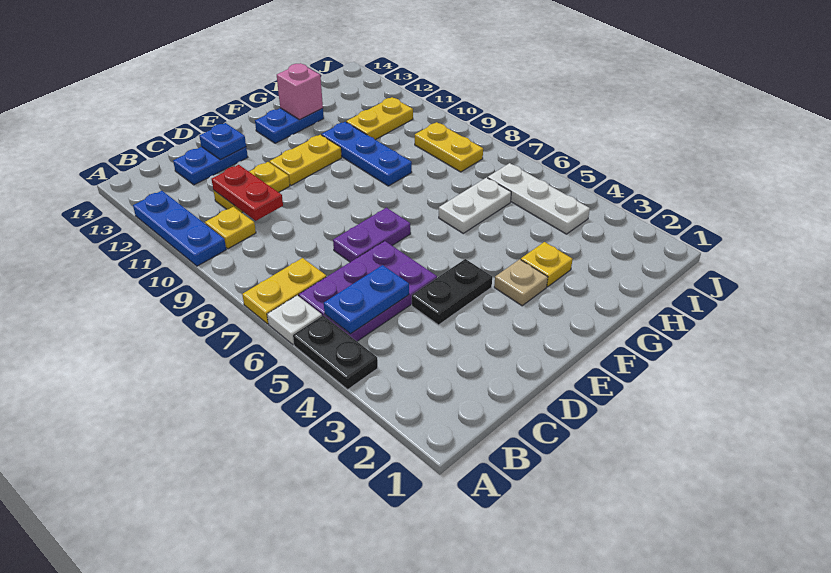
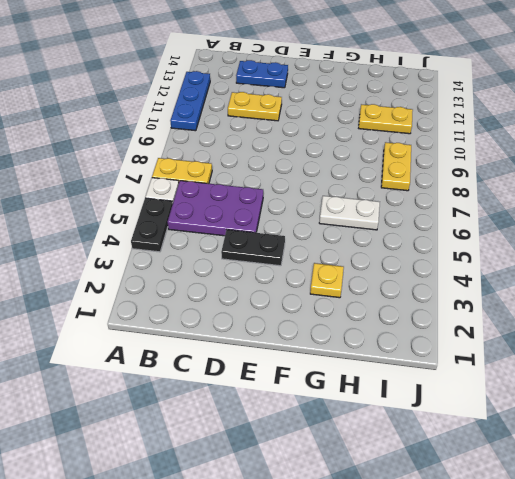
none -> yellow plate B10 level 1
none -> purple plate D7:E7 level 1
none -> yellow plate E11:F11 level 1

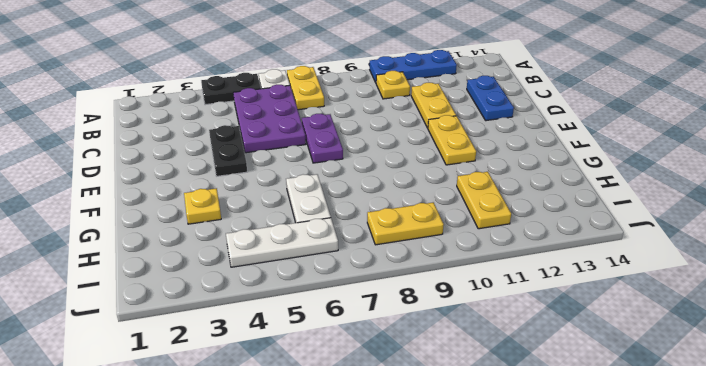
none -> tan plate F3 level 1
none -> blue plate F13:G13 level 1
none -> blue plate G9:G11 level 1

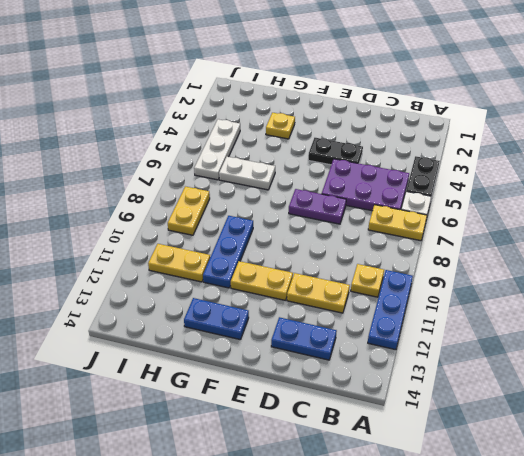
none -> tan plate F3 level 1
none -> blue plate B5:C5 level 2
none -> red plate C10:C11 level 2

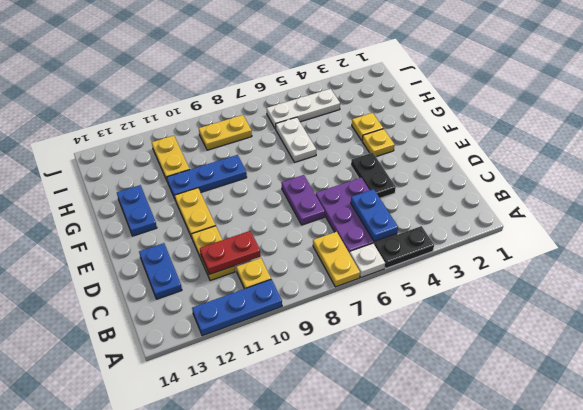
yellow plate F3 level 1 -> tan plate F3 level 1
none -> blue plate D13 level 2
none -> pink brick G13 level 2

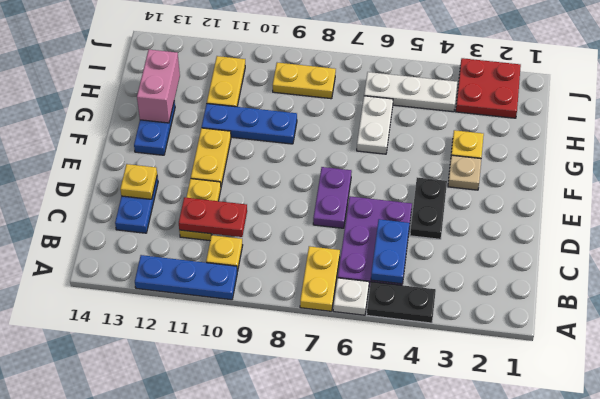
yellow plate D13 level 2 -> blue plate D13 level 2
pink brick G13:H13 level 2 -> pink brick G13 level 2
red plate I2:J3 level 1 -> none

